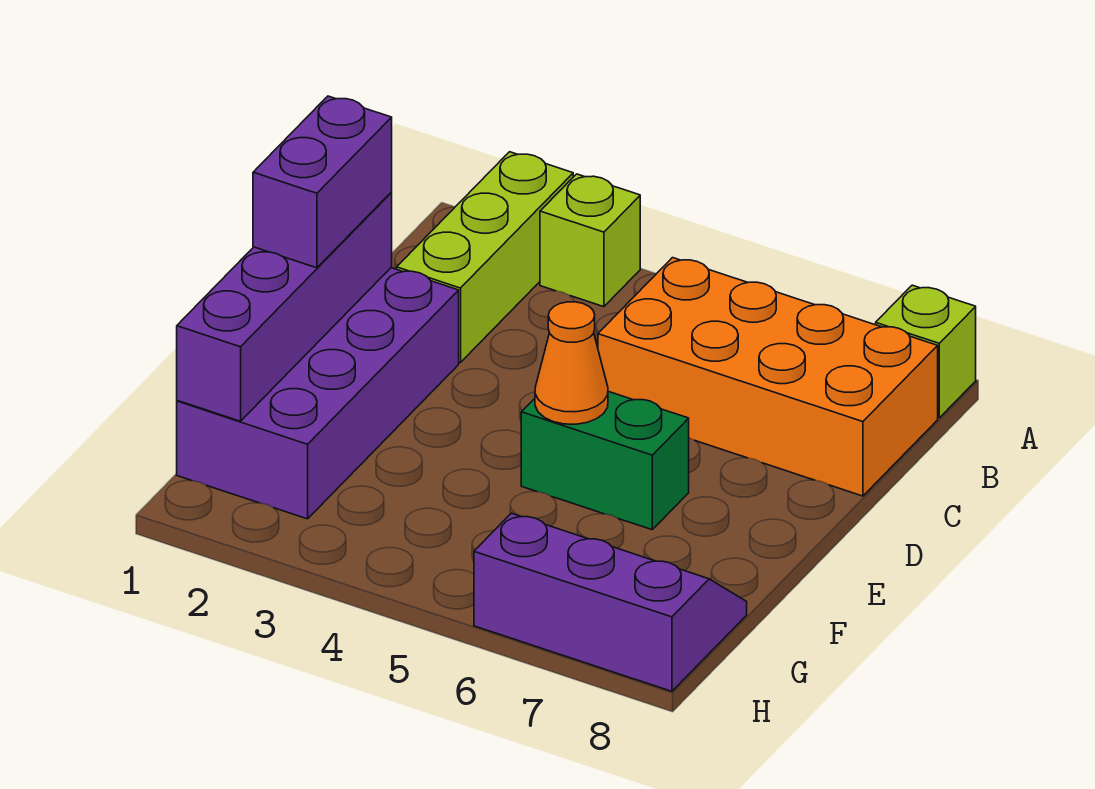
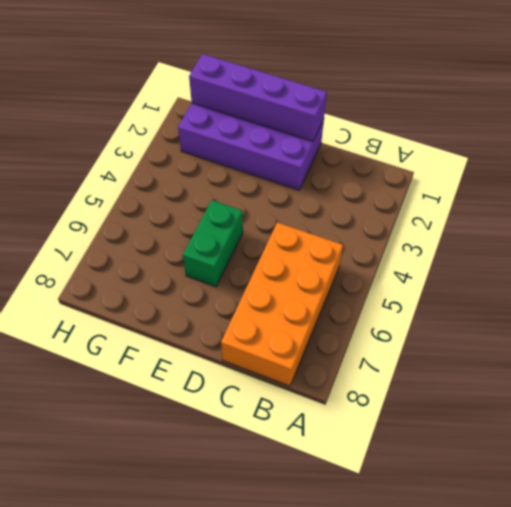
none -> lime brick A2:C2 level 1
none -> lime brick A3 level 1

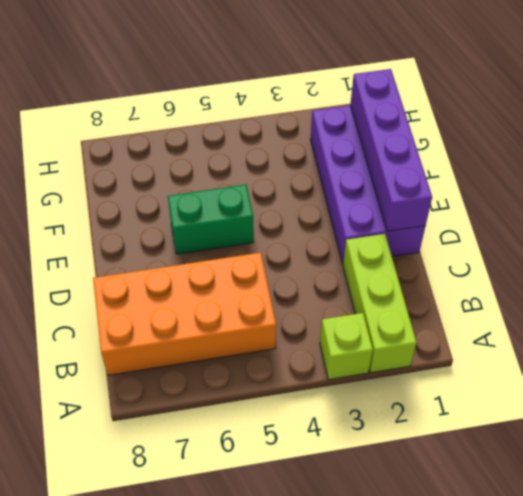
none -> lime brick A8 level 1
none -> purple slope G6:H8 level 1 top H

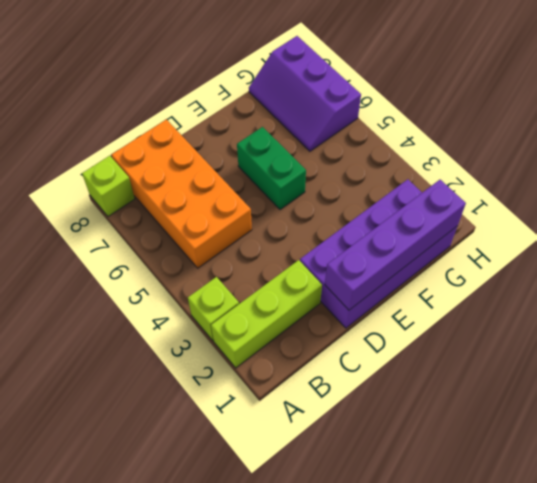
none -> orange cone E5 level 2
none -> purple brick D1:E1 level 3

